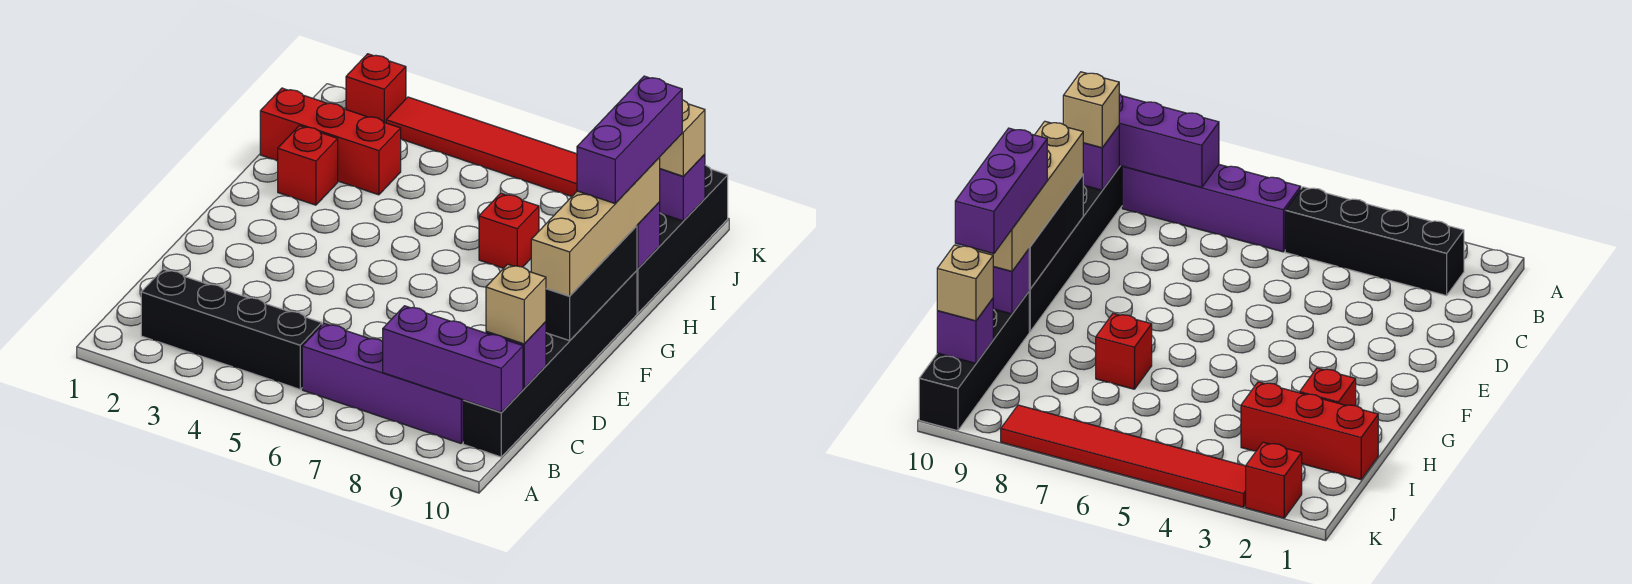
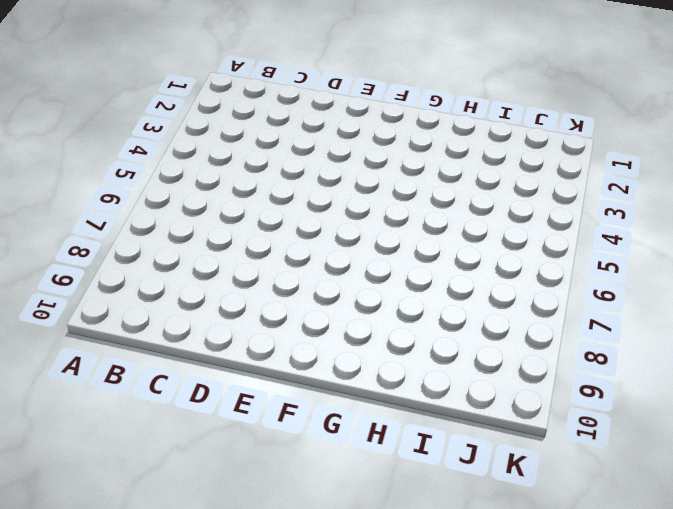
none -> black brick B2:B5 level 1
none -> purple brick B6:B9 level 1
none -> black brick B10:G10 level 1

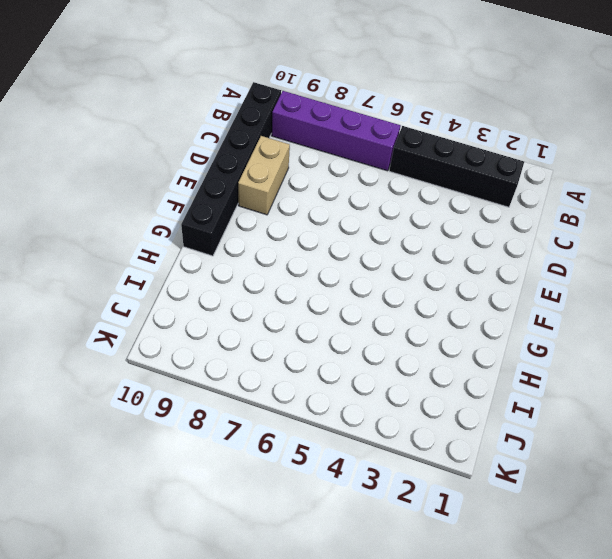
tan brick D9:E9 level 1 -> none
none -> red brick H2 level 1
none -> red brick H7 level 1
none -> black brick H10:K10 level 1

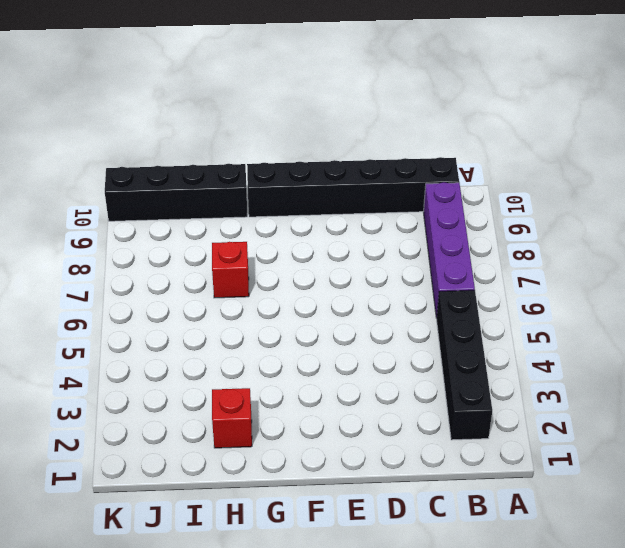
none -> red brick I1:I3 level 1
none -> red brick K2 level 1
none -> red tile K3:K8 level 1

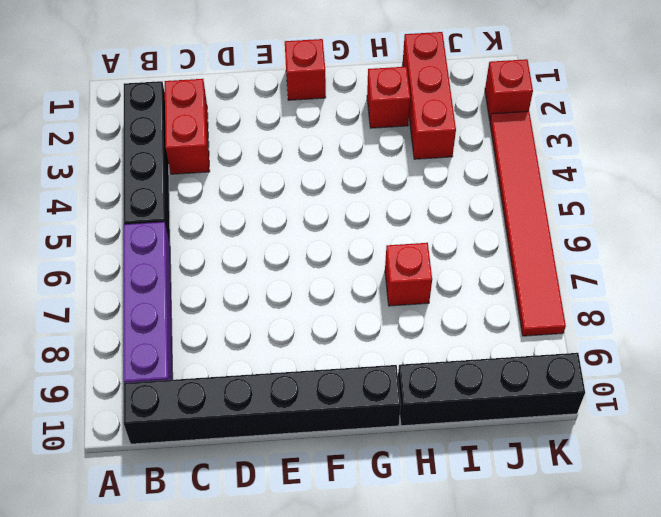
red brick C2:C3 level 1 -> none
red brick F1 level 1 -> none
none -> purple brick B8:B10 level 2
none -> purple brick C10 level 2
none -> black brick E10:G10 level 2

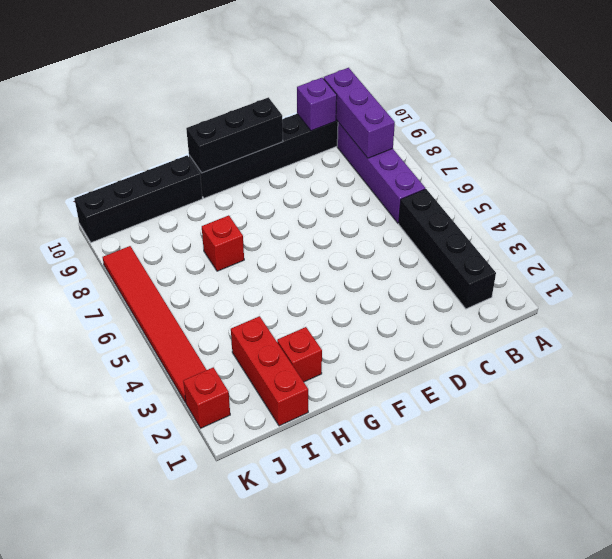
none -> purple brick H10 level 2
none -> purple brick J10 level 2
none -> tan brick C10 level 3

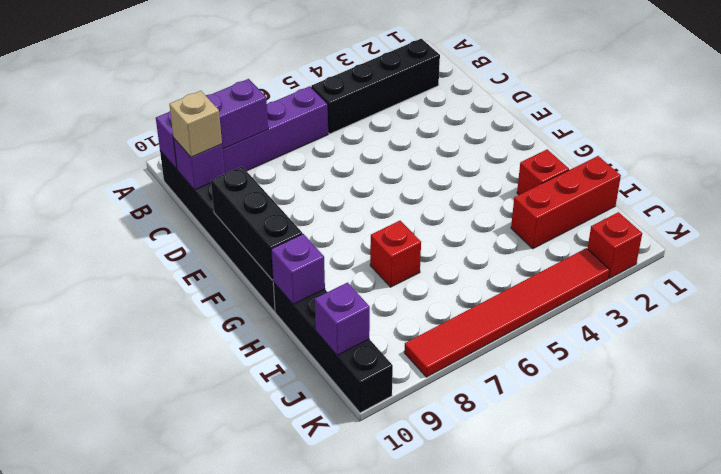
none -> tan brick E10:H10 level 3
none -> tan brick J10 level 3
none -> purple brick G10:I10 level 4

